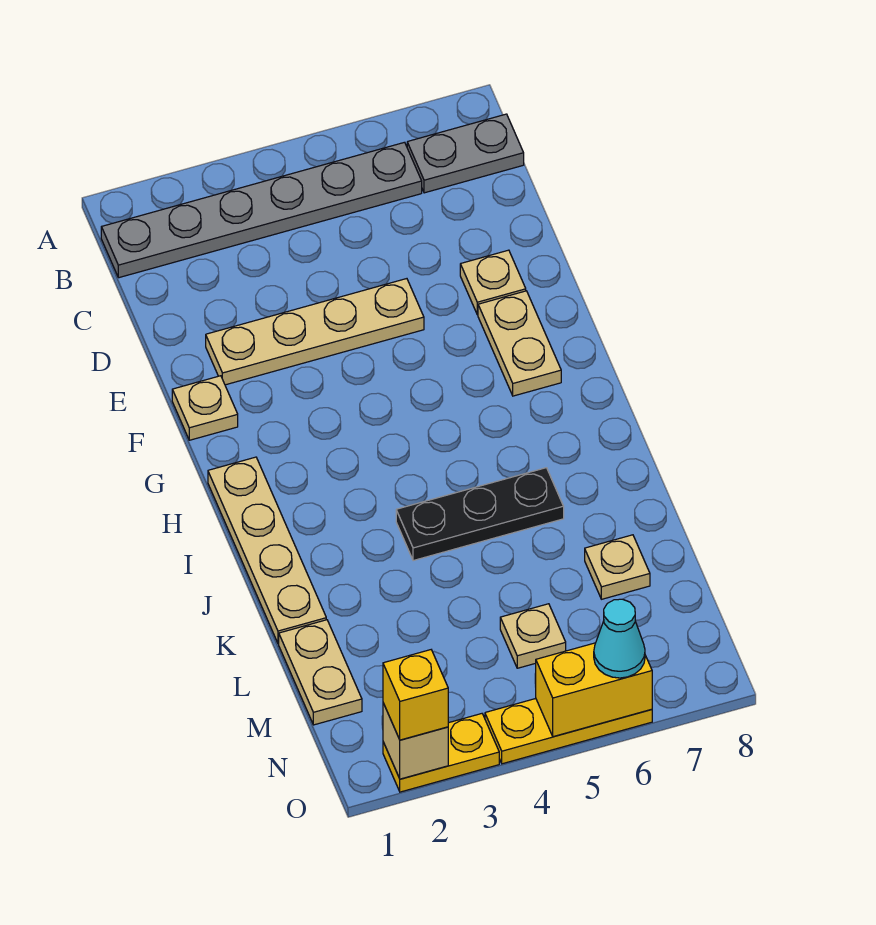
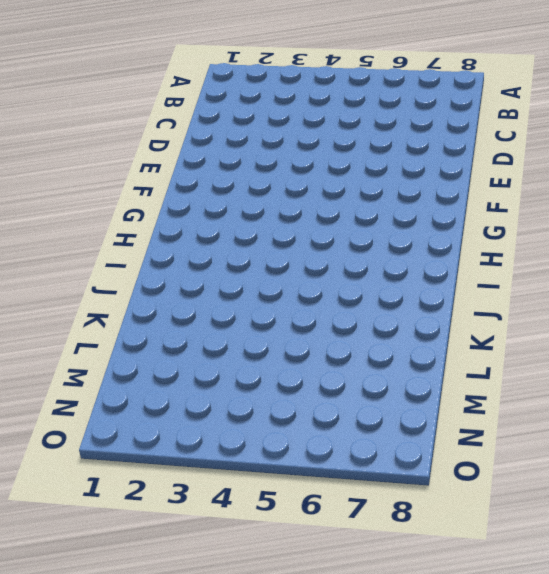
none -> grey plate B1:B6 level 1
none -> grey plate B7:B8 level 1
none -> tan plate E2:E5 level 1

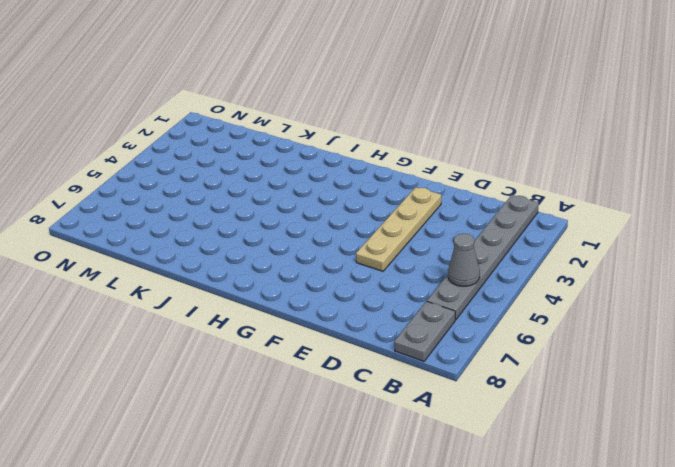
grey cone B5 level 2 -> none
none -> tan plate E7 level 1
none -> tan plate F1 level 1
none -> tan plate F7:G7 level 1

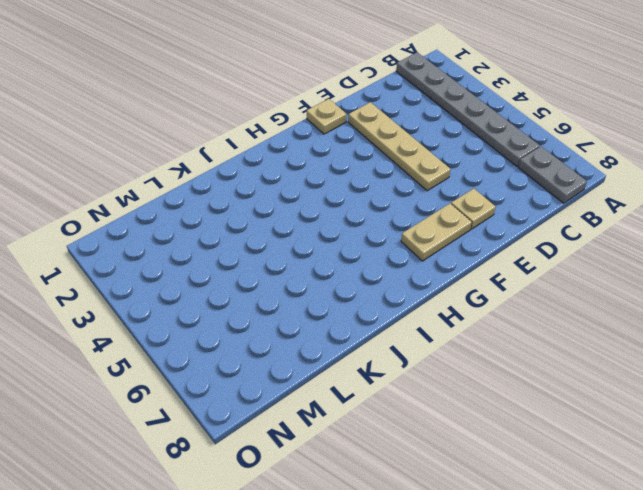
none -> tan plate H1:K1 level 1
none -> black plate J4:J6 level 1
none -> tan plate L1:M1 level 1

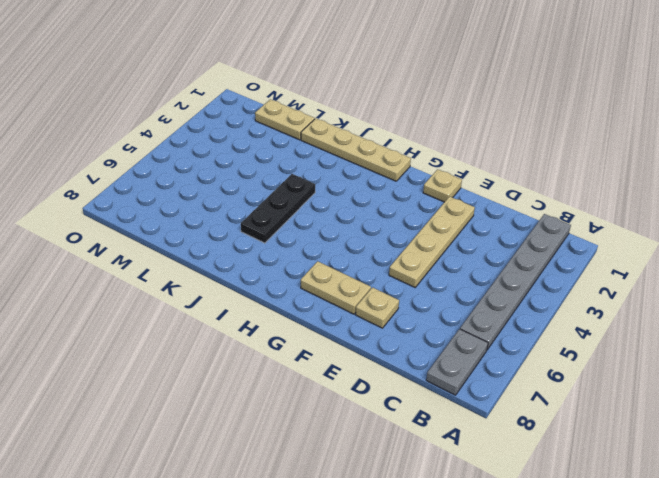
none -> tan plate L7 level 1
none -> tan plate M5 level 1
none -> yellow plate O2:O3 level 1

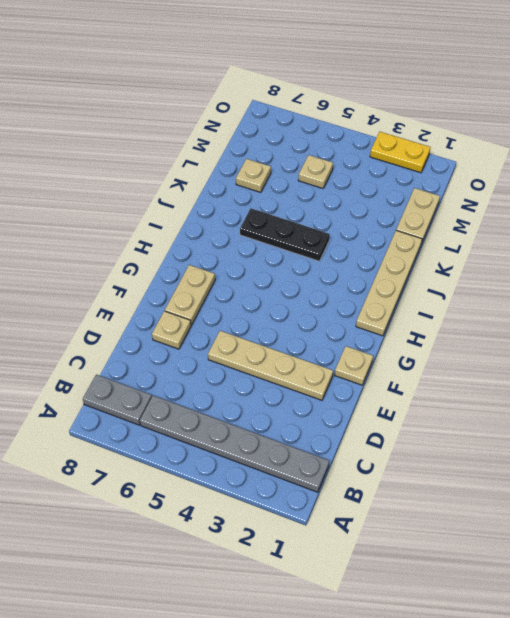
none -> yellow plate O4:O6 level 1
none -> tan brick O2 level 2
none -> yellow brick O5:O6 level 2

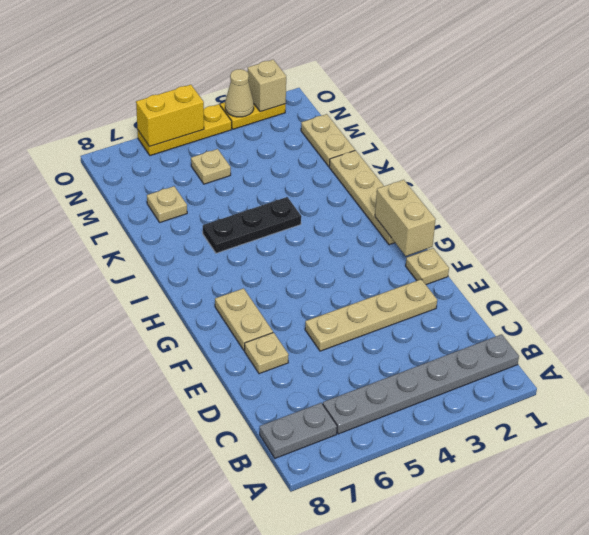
tan brick G1:H1 level 2 -> none
tan cone O3 level 2 -> none
none -> yellow brick O2 level 3
none -> cyan cone O6 level 3

